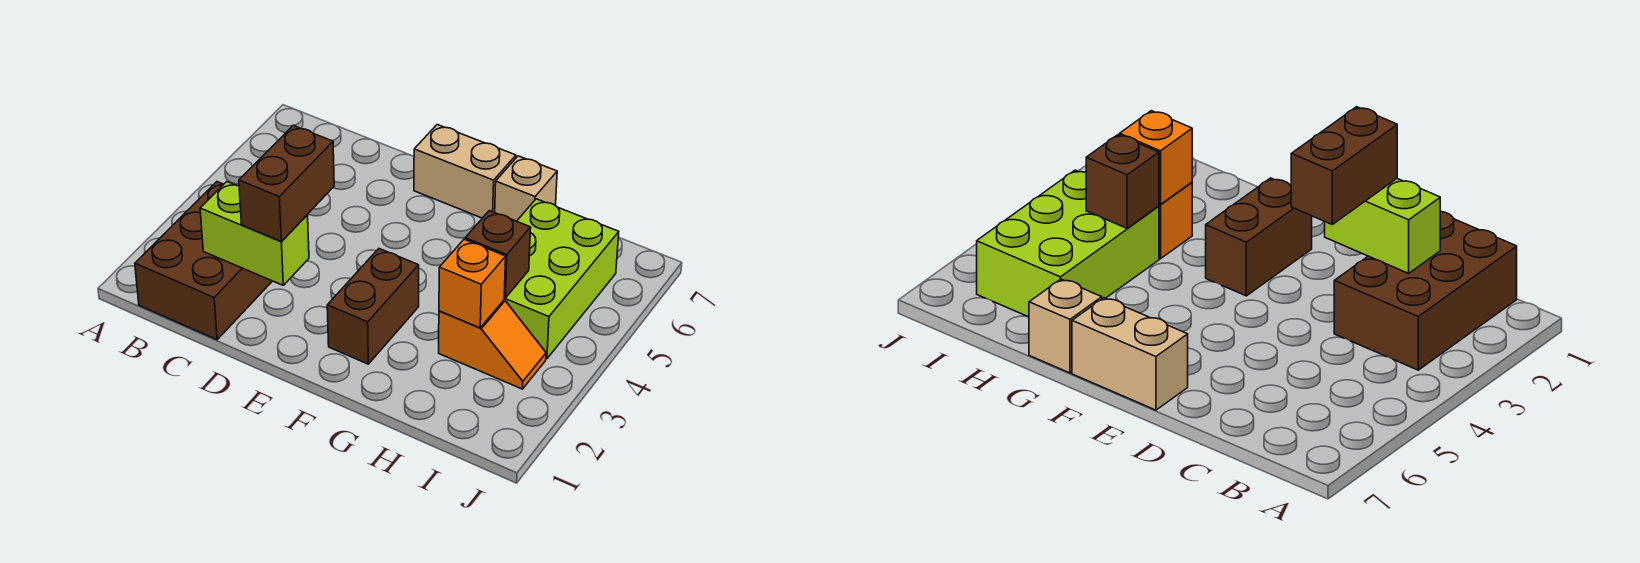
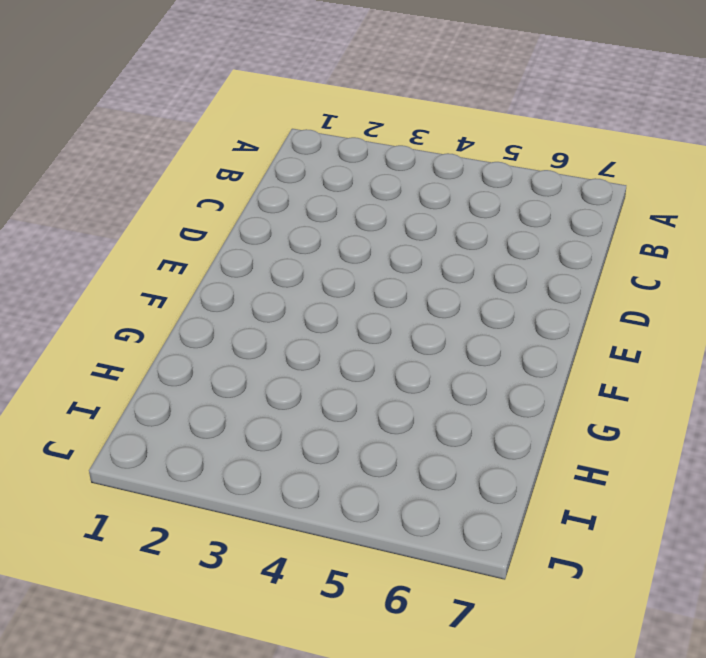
none -> brown brick B1:C3 level 1
none -> tan brick E7:F7 level 1

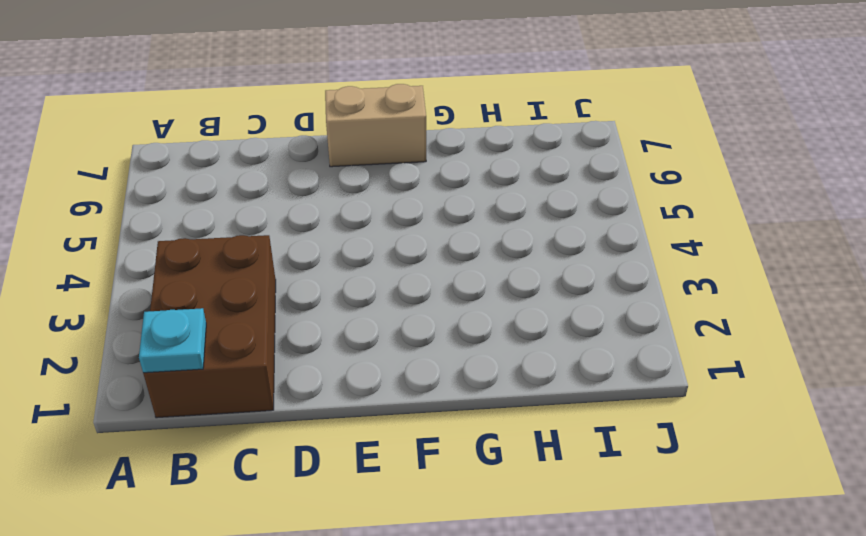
cyan plate B1 level 2 -> none
none -> brown brick F2:F3 level 1
none -> tan brick G7 level 1

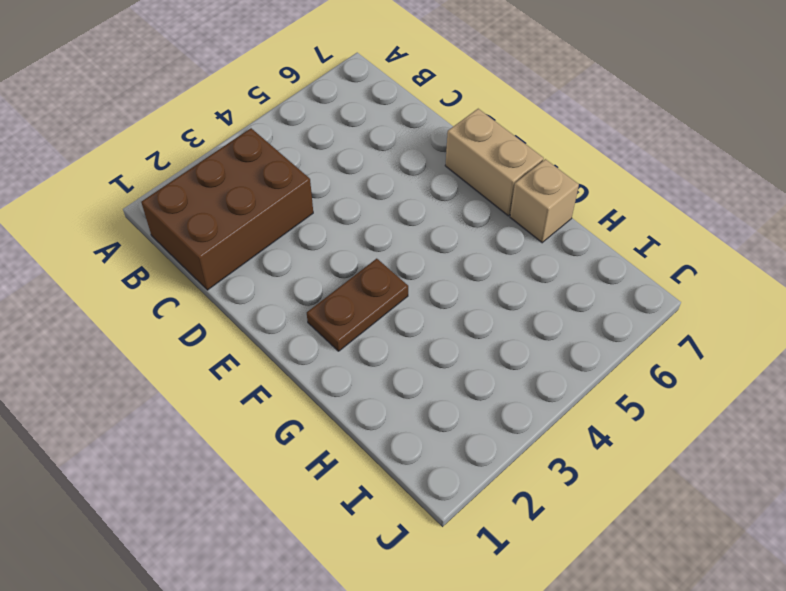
brown plate F2:F3 level 1 -> brown brick F2:F3 level 1
none -> orange slope H3:I3 level 1 top H
none -> lime brick H4:I6 level 1

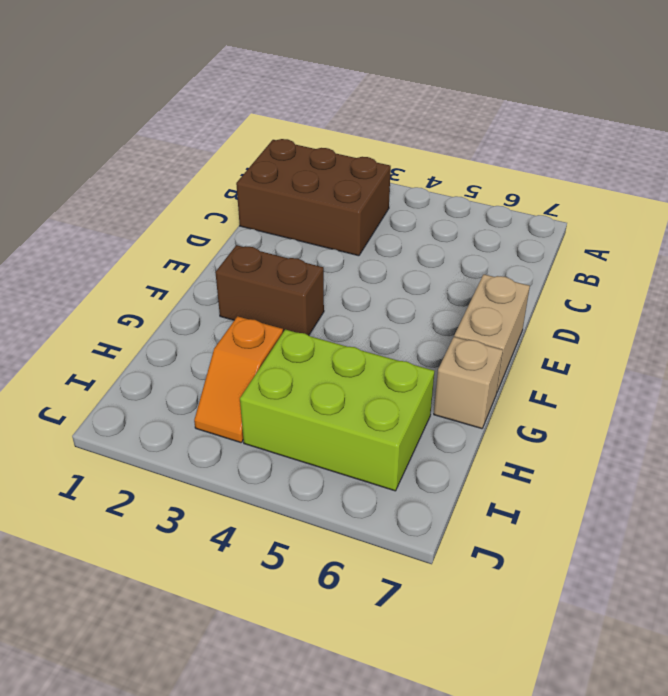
none -> lime brick C2:D2 level 2
none -> orange brick H3 level 2

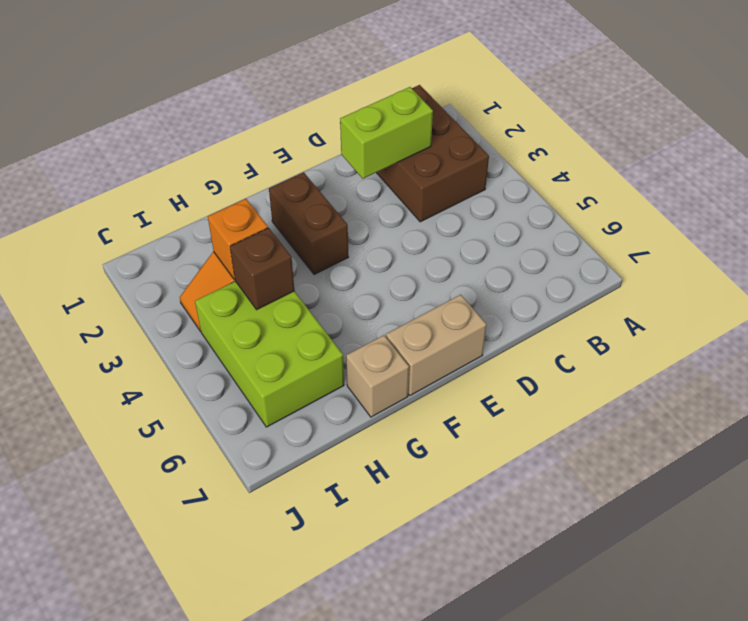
none -> brown brick D2:D3 level 3

